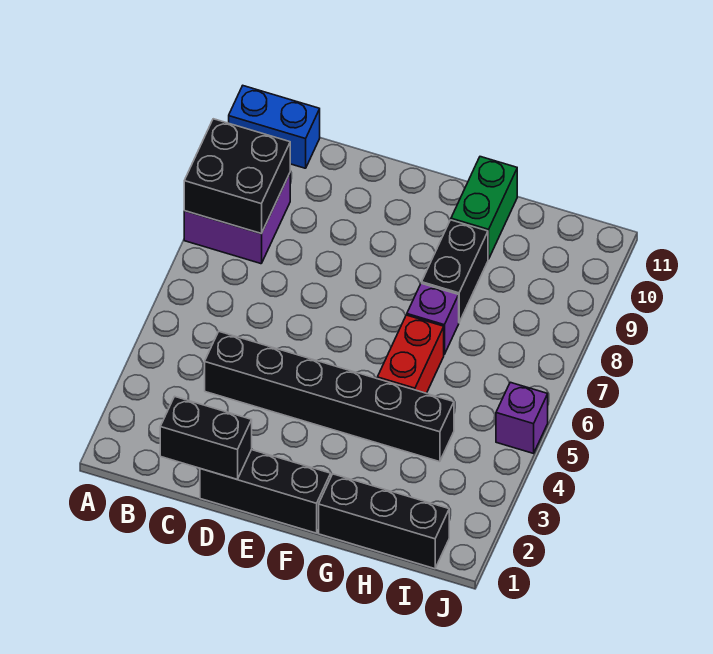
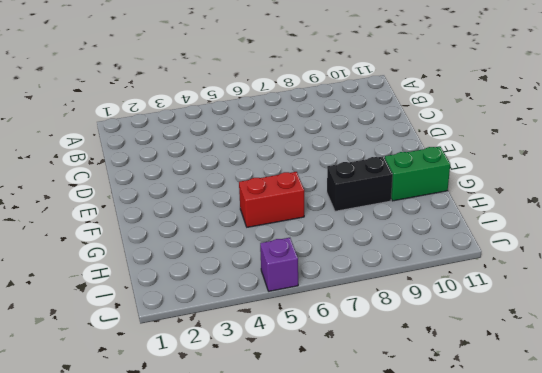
none -> purple brick A8:B9 level 1
none -> blue brick A11:B11 level 1
none -> black brick C4:H4 level 1

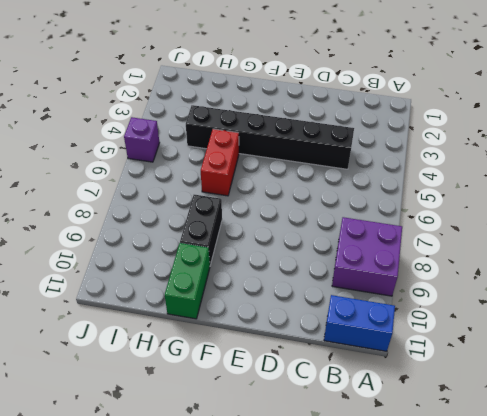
none -> black brick D1:F1 level 1
none -> black brick G1:I1 level 1
none -> purple brick G7 level 1

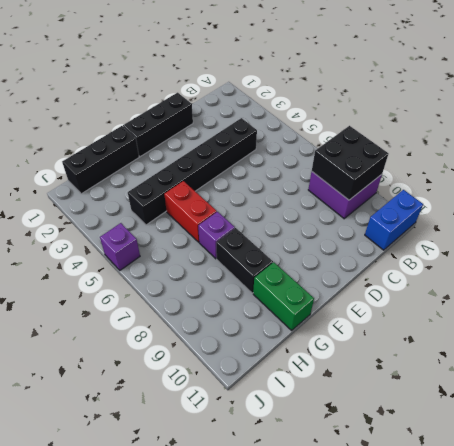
none -> black brick C1:D1 level 2

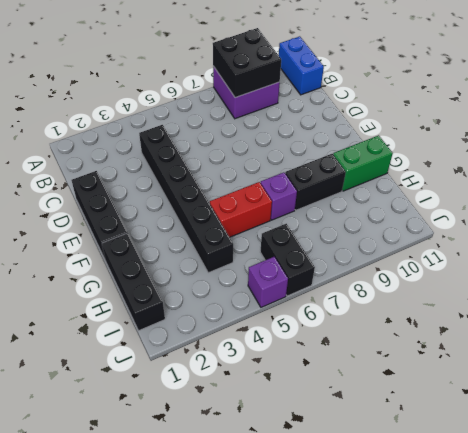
black brick I6:J6 level 1 -> black brick C1:D1 level 2

